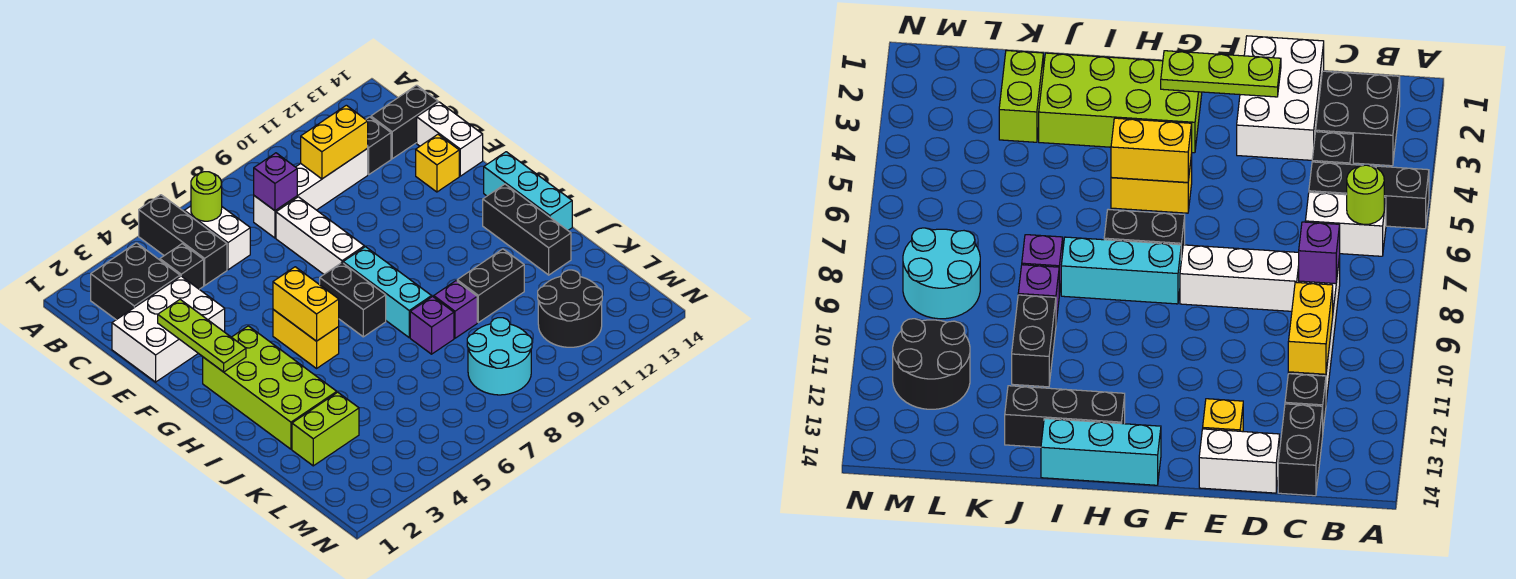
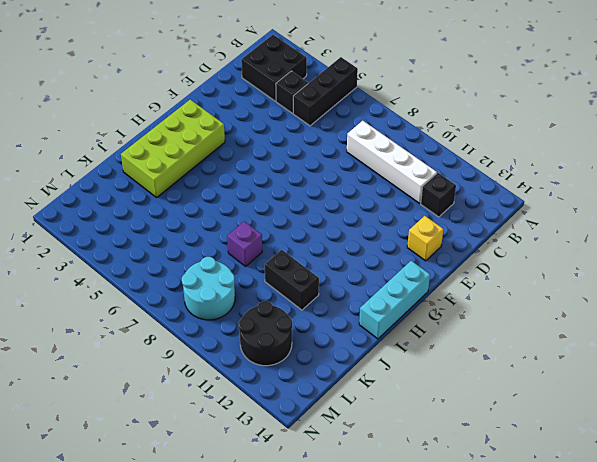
none -> white brick B6:C6 level 1
none -> black brick C13:C14 level 1
none -> white brick D1:E3 level 1

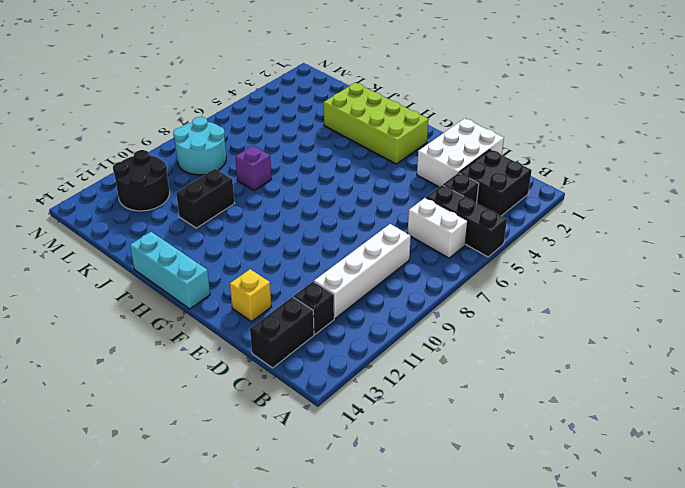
none -> white brick D8:F8 level 1
none -> white brick D14:E14 level 1
none -> yellow brick G5:H5 level 1

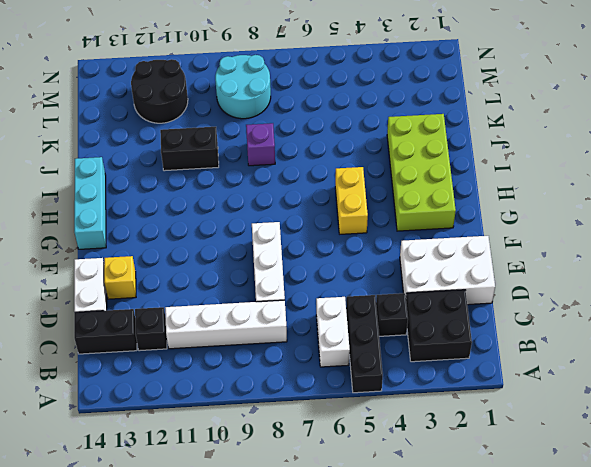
none -> black brick G7:H7 level 1
none -> cyan brick G8:I8 level 1
none -> black brick H13:J13 level 1

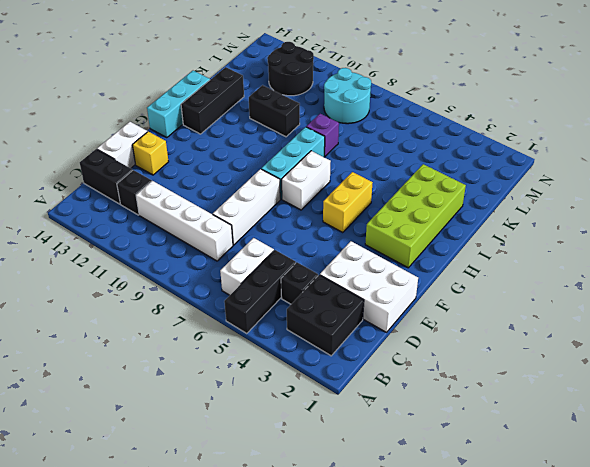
white brick G7:H7 level 1 -> black brick G7:H7 level 1
none -> purple brick J9 level 1
none -> lime brick K2:K3 level 1
none -> lime round brick B6 level 2

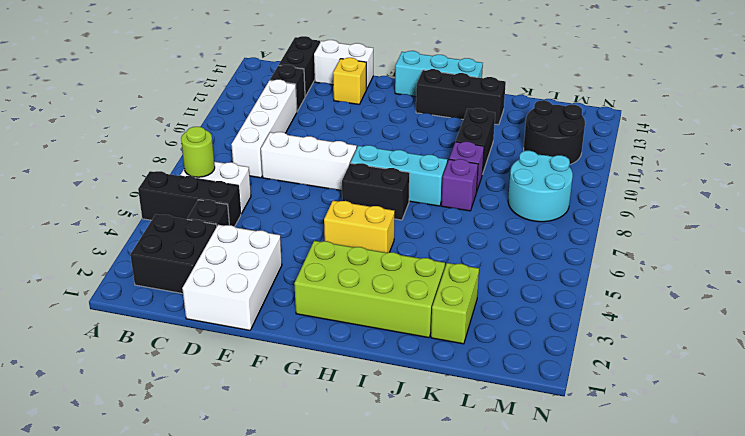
none -> purple brick C8 level 2
none -> yellow brick C10:C11 level 2
none -> lime plate E2:G2 level 2

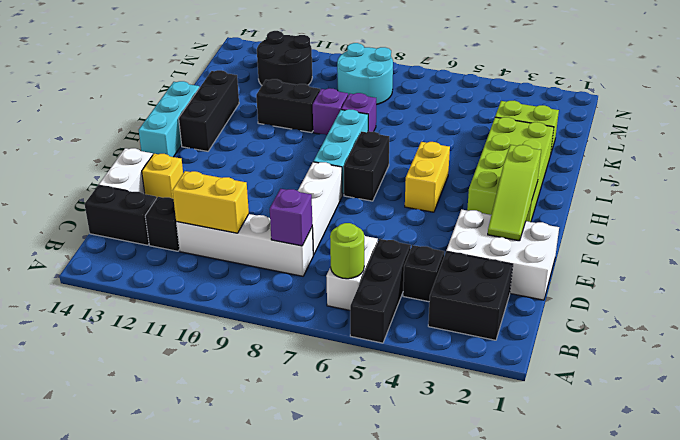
lime slope E2:G2 level 2 top G -> lime plate E2:G2 level 2
none -> yellow brick G5:H5 level 2

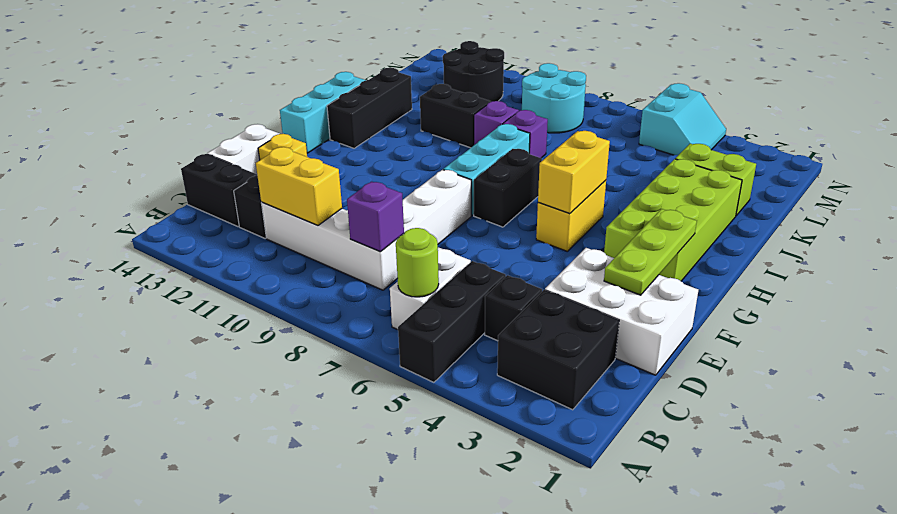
cyan slope M4:N5 level 1 top 5 -> none

